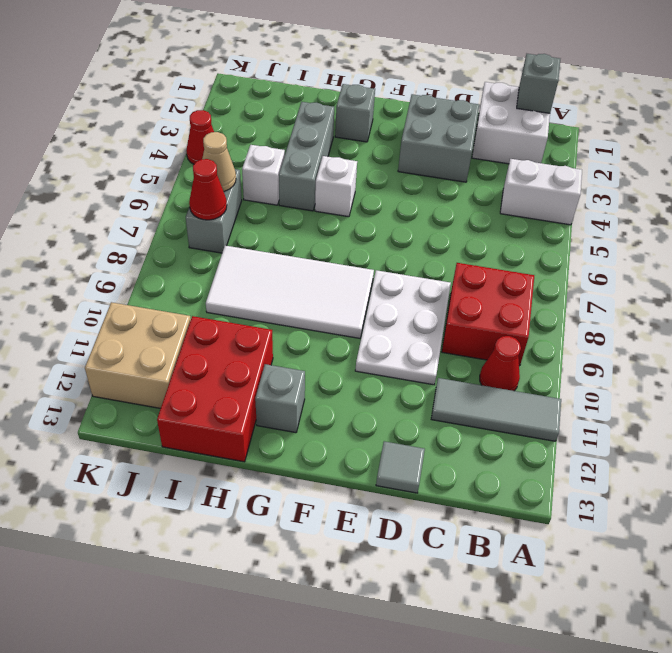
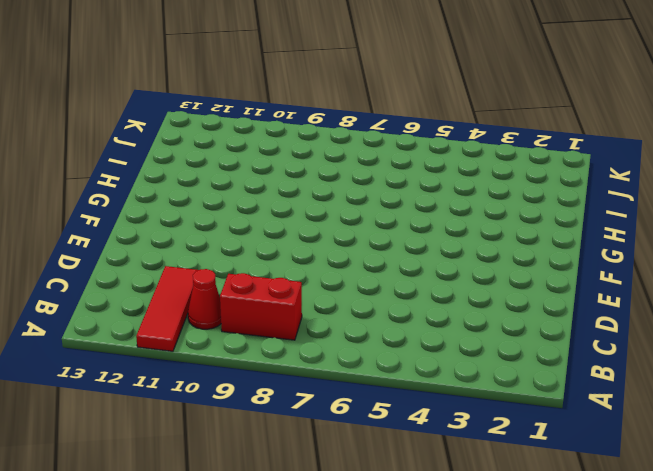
red tile A11:C11 level 1 -> grey tile A11:C11 level 1
red brick B8:B9 level 1 -> red brick B8:C9 level 1
none -> white brick A4:B4 level 1
none -> white brick B1:C2 level 1
none -> grey brick D2:E3 level 1

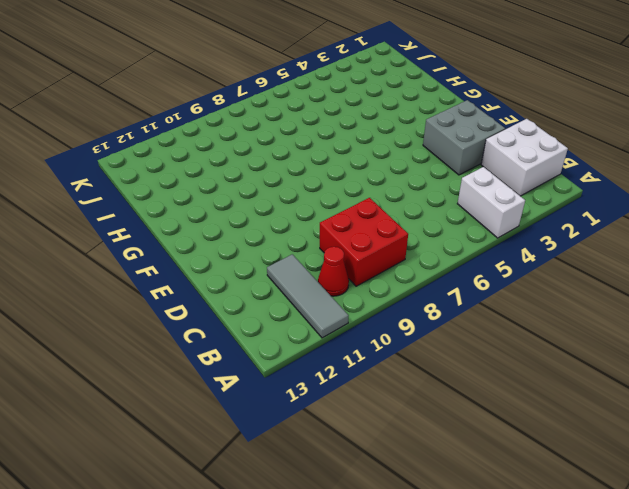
none -> white plate D8:E10 level 1
none -> grey tile D13 level 1
none -> white tile F8:I9 level 1

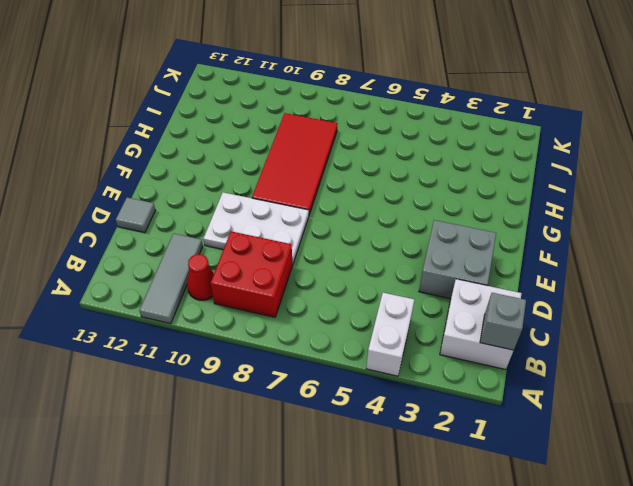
red tile F8:I9 level 1 -> white tile F8:I9 level 1
none -> grey brick G2 level 1
none -> white brick G5 level 1
none -> grey brick G12 level 1

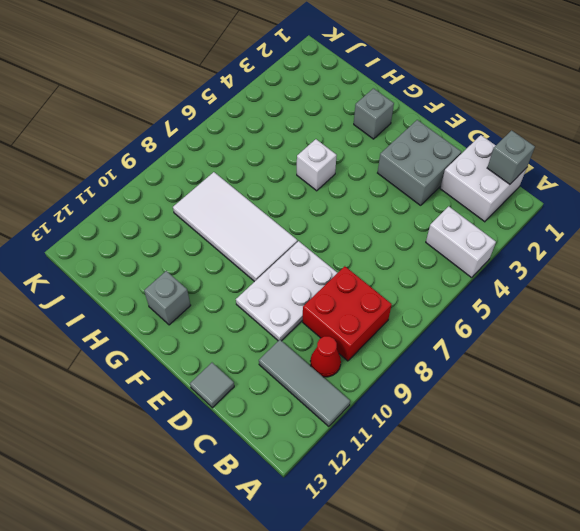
none -> grey brick H3:H5 level 1
none -> red brick H11:I13 level 1
none -> white brick I5 level 1

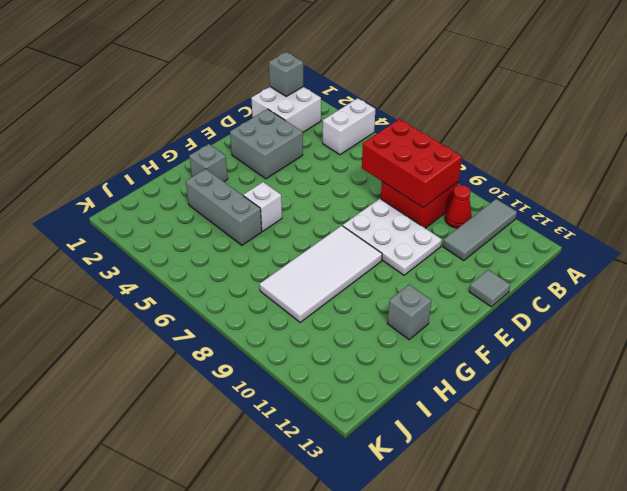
red brick B7:C9 level 2 -> red brick H11:I13 level 1
none -> white brick I5 level 1
none -> grey brick J6:J7 level 1
none -> tan brick J11:K12 level 1

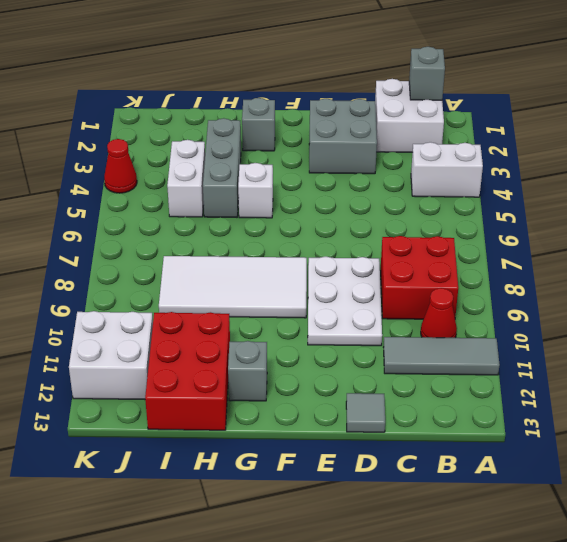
white brick I4:I5 level 1 -> white brick I5 level 1
white brick J11:K12 level 1 -> tan brick J11:K12 level 1
none -> grey brick J6:J7 level 1
none -> tan cone J6 level 2
none -> red cone J7 level 2

